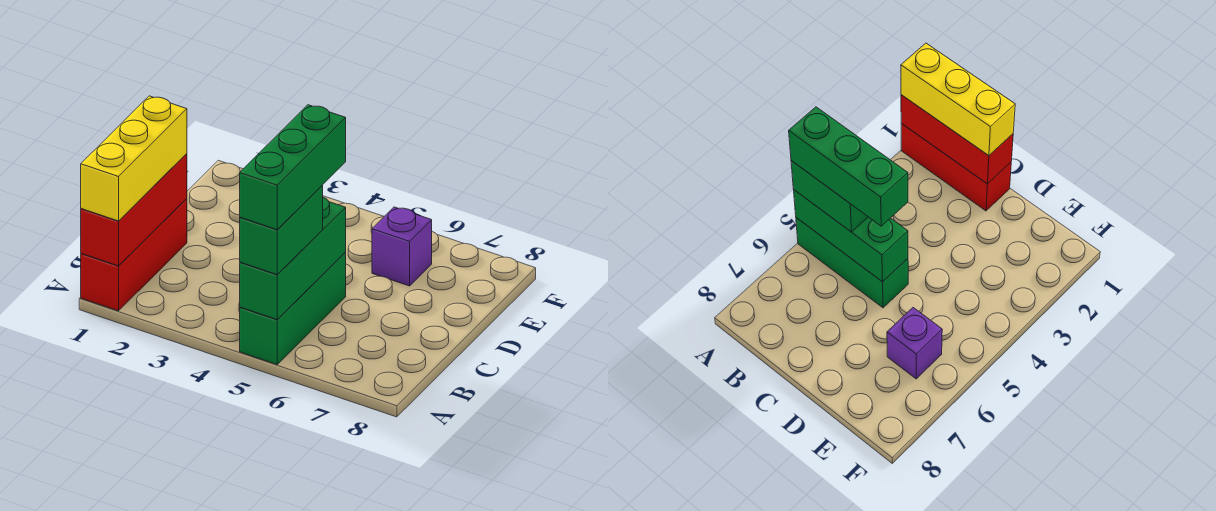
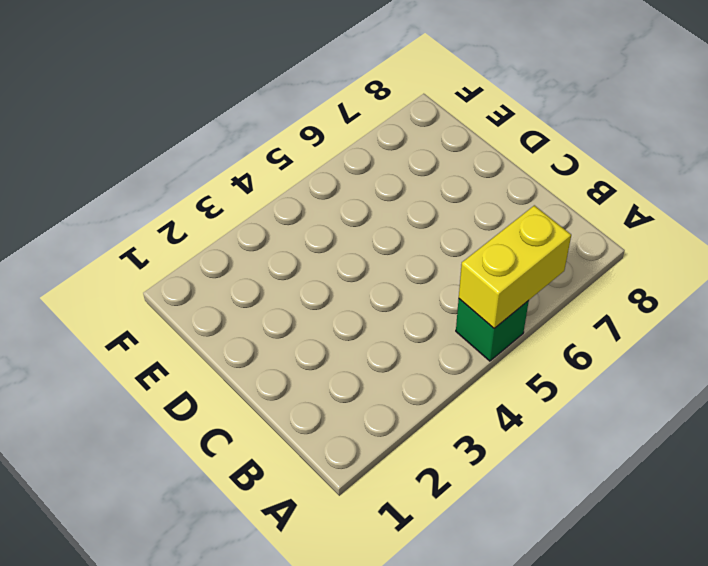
green brick A5 level 1 -> green brick A5:C5 level 1
yellow brick A5:A6 level 2 -> green brick A5:C5 level 2
none -> red brick A1:C1 level 1
none -> purple brick E6 level 1

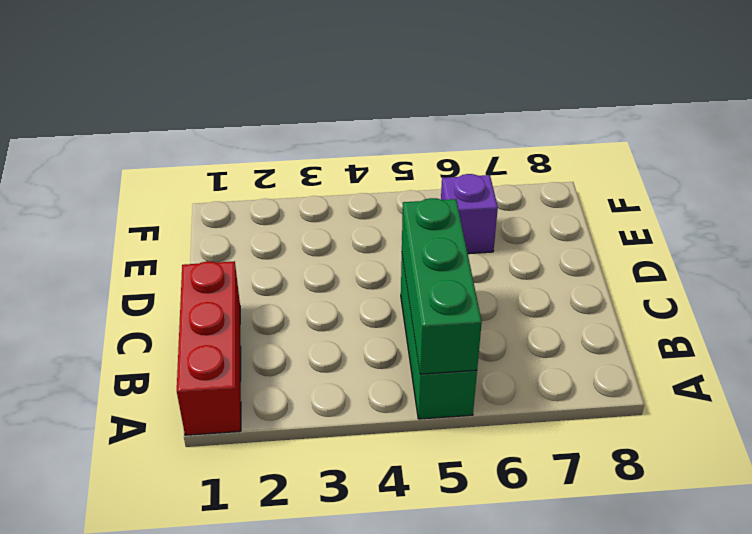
none -> red brick A1:C1 level 2
none -> yellow brick A1:C1 level 3

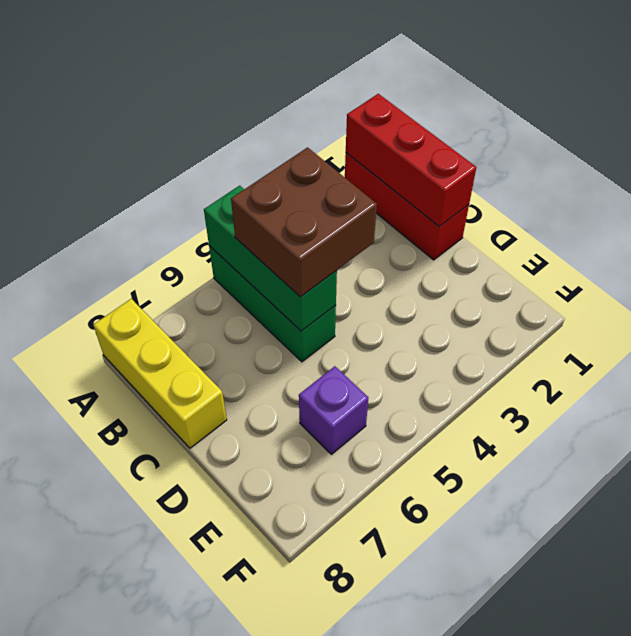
yellow brick A8:C8 level 1 -> yellow brick A1:C1 level 3
brown brick B4:C5 level 3 -> green brick A5:B5 level 3
none -> green brick A5:C5 level 4

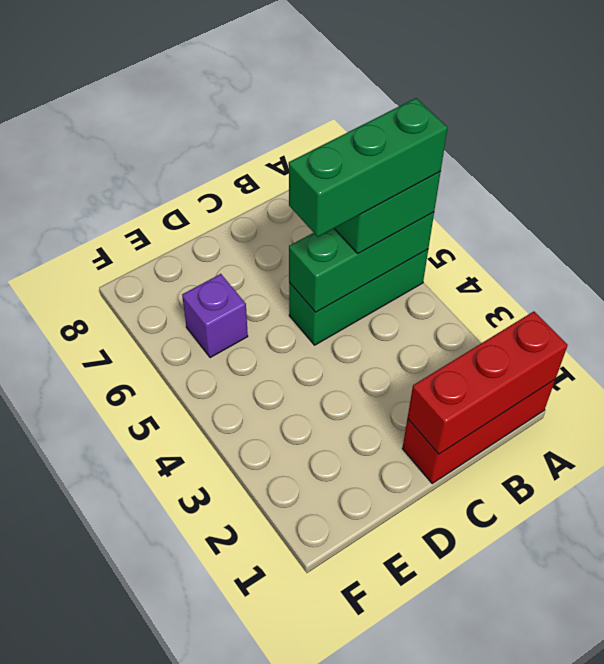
none -> yellow brick A1:C1 level 3

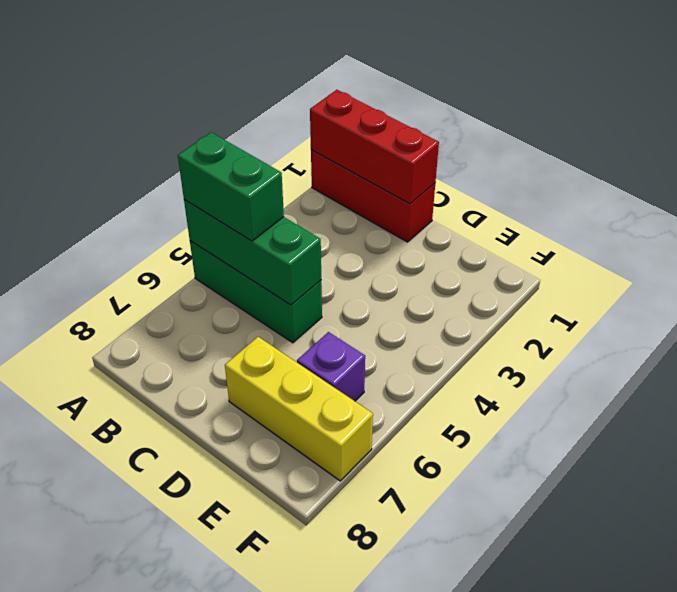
yellow brick D7:F7 level 1 -> yellow brick A1:C1 level 3
none -> green brick A5:C5 level 4

